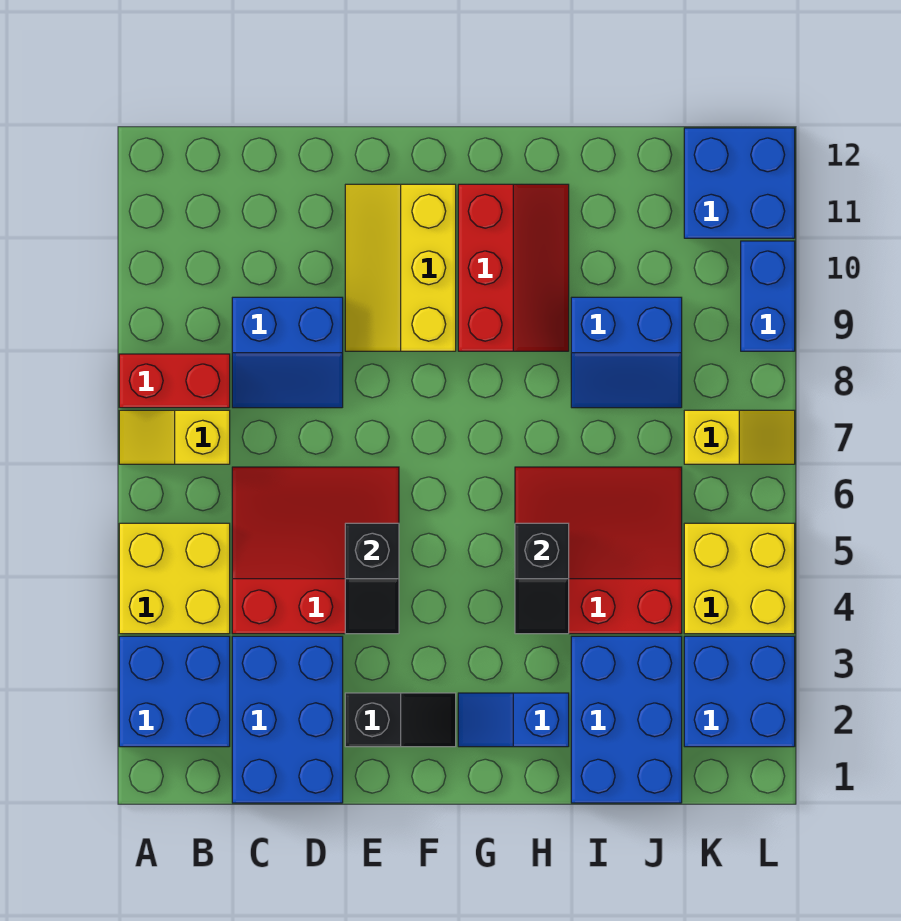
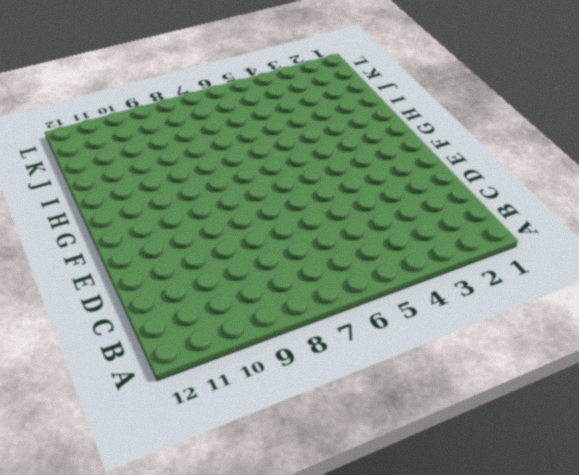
none -> blue brick A2:B3 level 1
none -> yellow brick A4:B5 level 1
none -> yellow slope A7:B7 level 1 top B

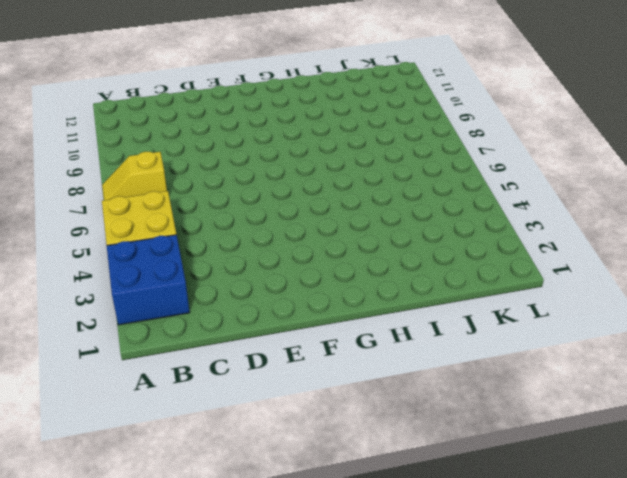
none -> red brick A8:B8 level 1
none -> blue brick C1:D3 level 1
none -> red slope C4:E6 level 1 top 4

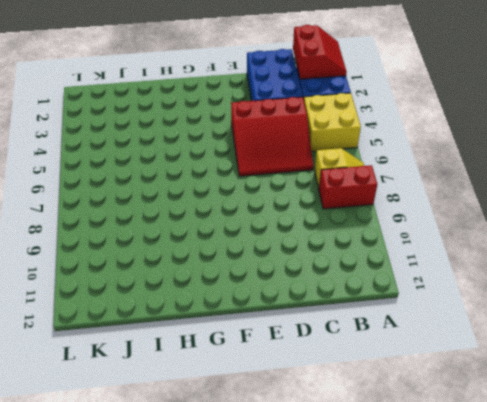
red slope A1:B2 level 2 top B -> none
none -> blue slope C8:D9 level 1 top 9
none -> black slope E2:F2 level 1 top E
none -> yellow slope E9:F11 level 1 top F

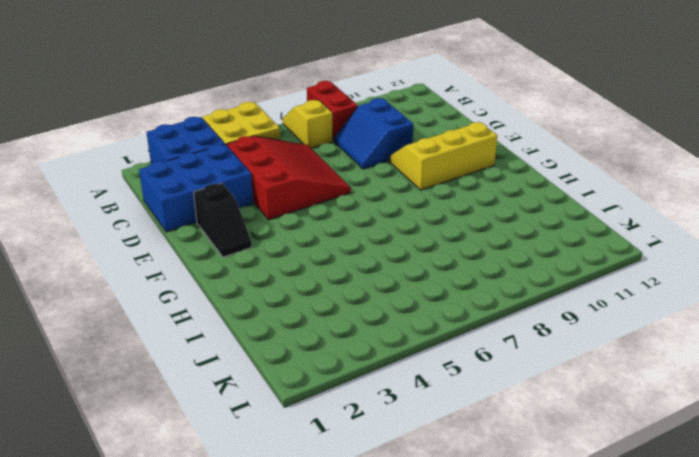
none -> blue slope G2:H2 level 1 top H
none -> red slope G9:H11 level 1 top G
none -> red slope H4:J6 level 1 top 4

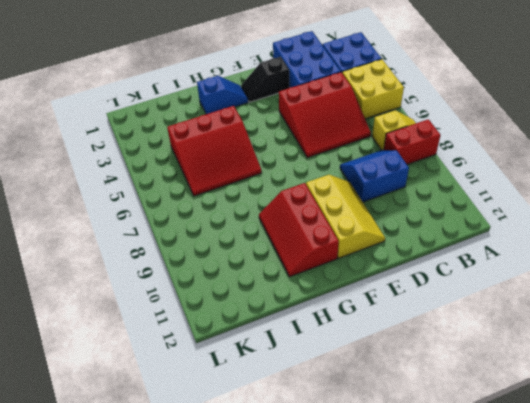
none -> blue brick I1:J3 level 1
none -> blue slope I8:J9 level 1 top 9
none -> blue brick K2:L3 level 1

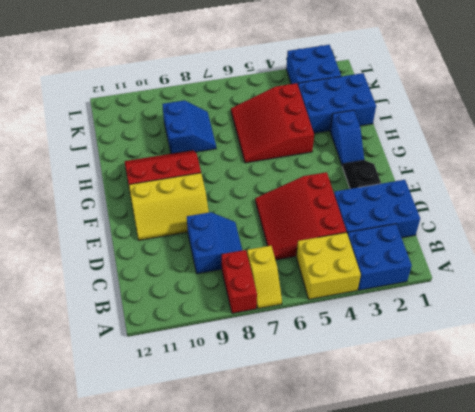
none -> yellow brick K4:L5 level 1
none -> yellow slope K7:L7 level 1 top K
none -> blue brick K11:L12 level 1

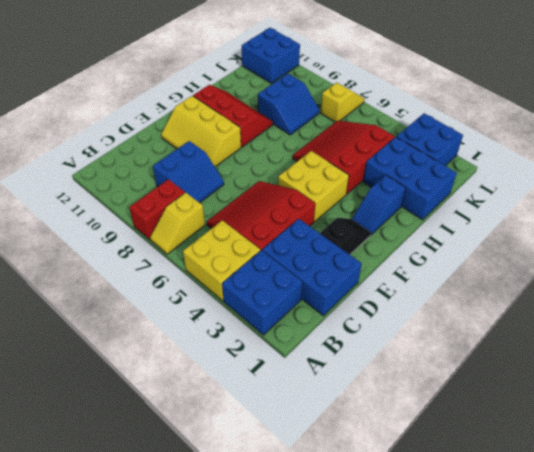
yellow brick F4:G5 level 1 -> yellow brick K4:L5 level 1
none -> blue brick L9:L10 level 1
none -> black slope E4:E5 level 2 top 5
none -> black slope H4:H5 level 2 top 5

